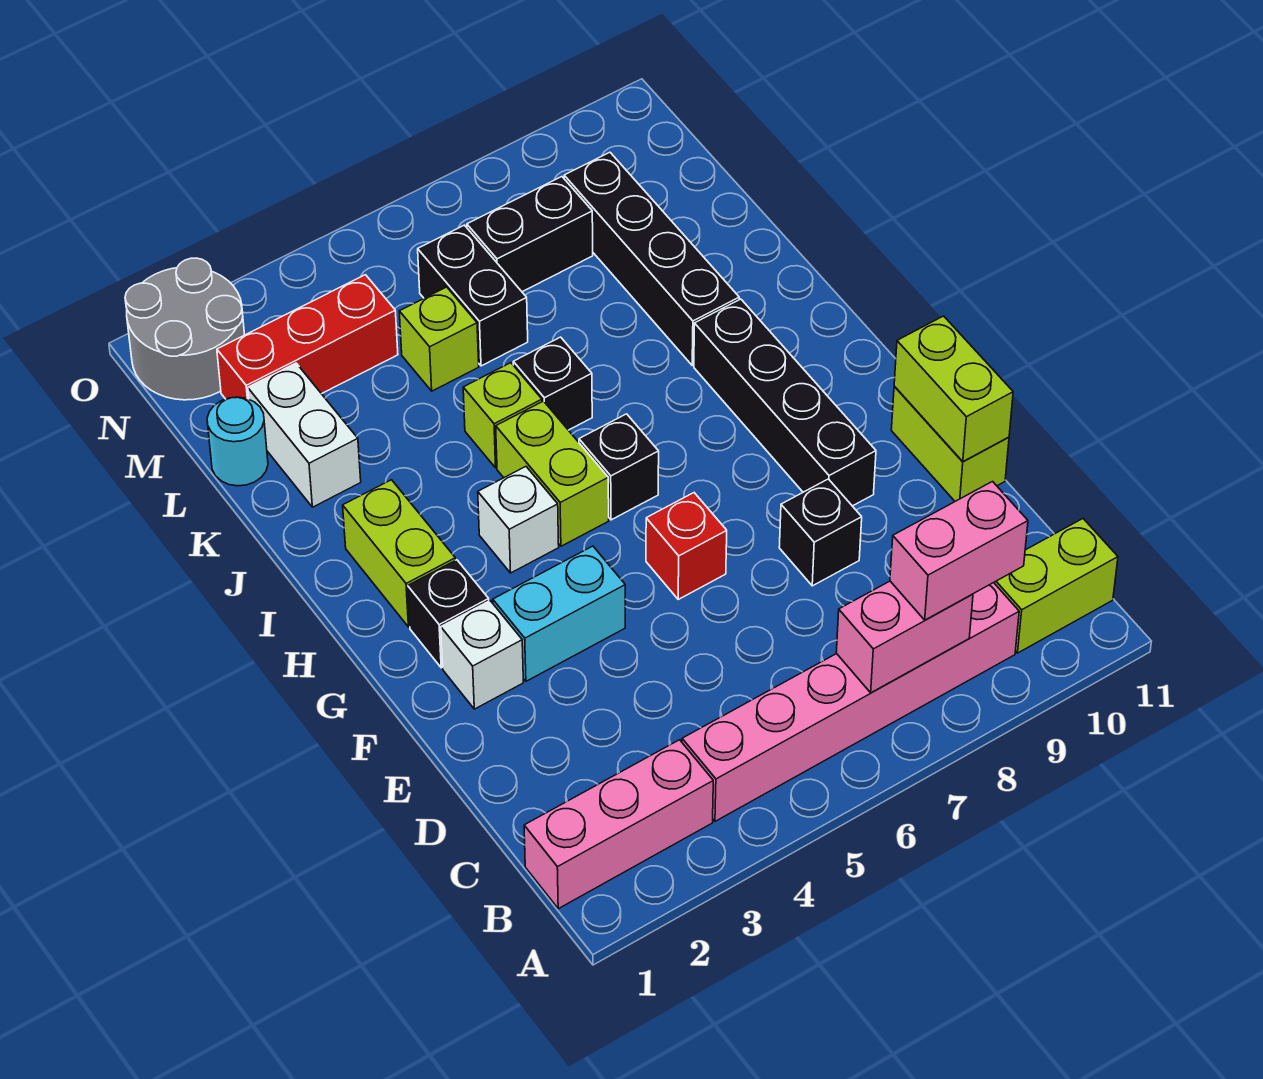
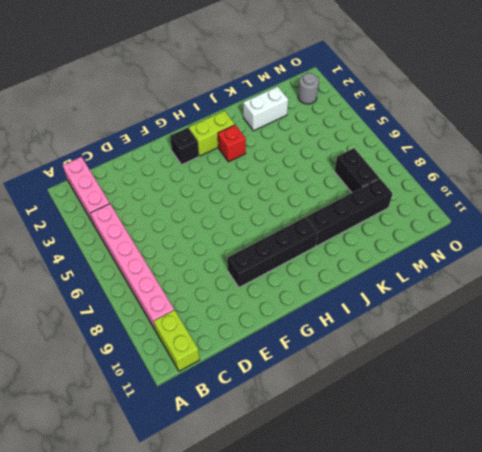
red brick I3 level 1 -> red brick F6 level 1
grey round brick N2 level 1 -> grey round brick N1:O2 level 1
none -> black brick E8 level 1
none -> lime brick E11:F11 level 1
none -> white brick F2 level 1

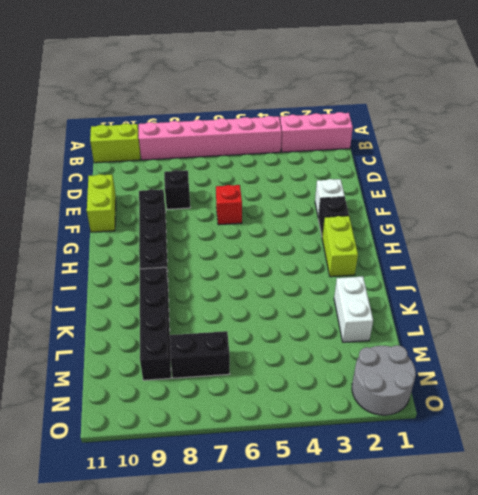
none -> cyan brick F3:F4 level 1
none -> white brick H4 level 1
none -> lime brick H5:I5 level 1

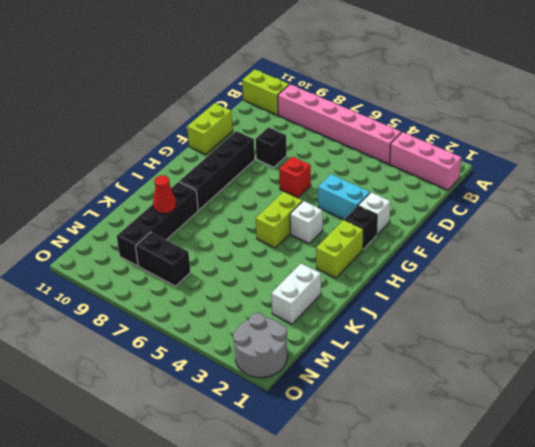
red cone K9 level 2 -> none
none -> black brick H6 level 1
none -> lime brick J5 level 1
none -> black brick J6 level 1

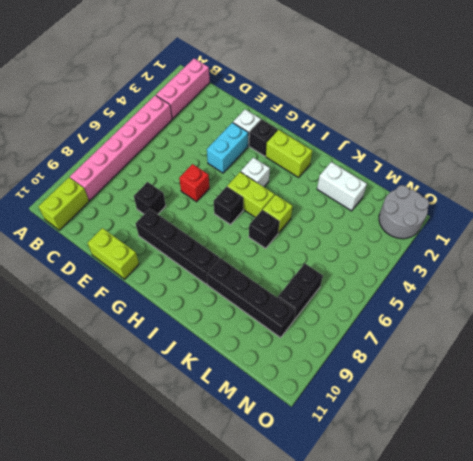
none -> cyan round brick L1 level 1
none -> lime brick L5 level 1
none -> black brick L6:M6 level 1

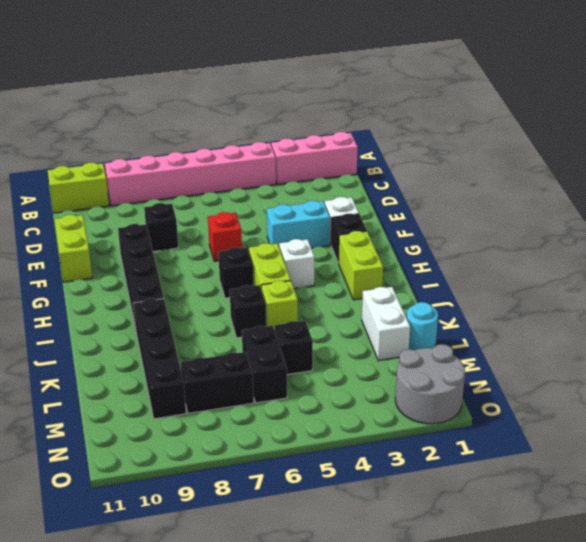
black brick L5 level 1 -> lime brick L5 level 1
none -> red brick M2:M4 level 1
none -> pink brick B7:B8 level 2
none -> lime brick E11:F11 level 2

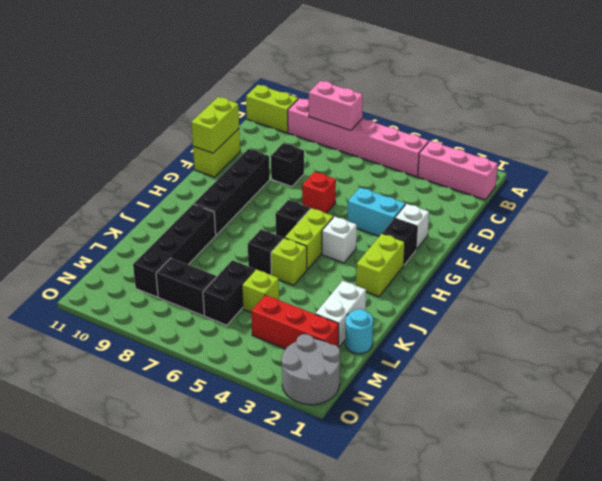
none -> pink brick B8:B9 level 3

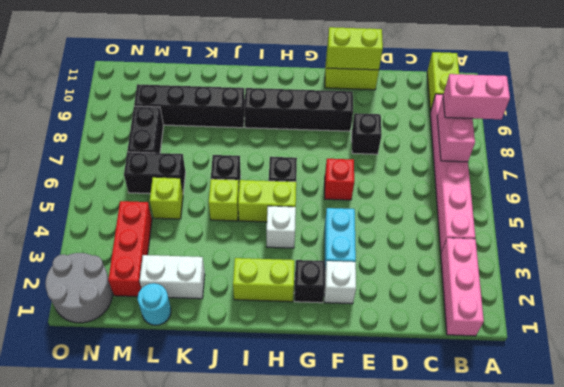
pink brick A8:B8 level 3 -> pink brick B8:B9 level 3

